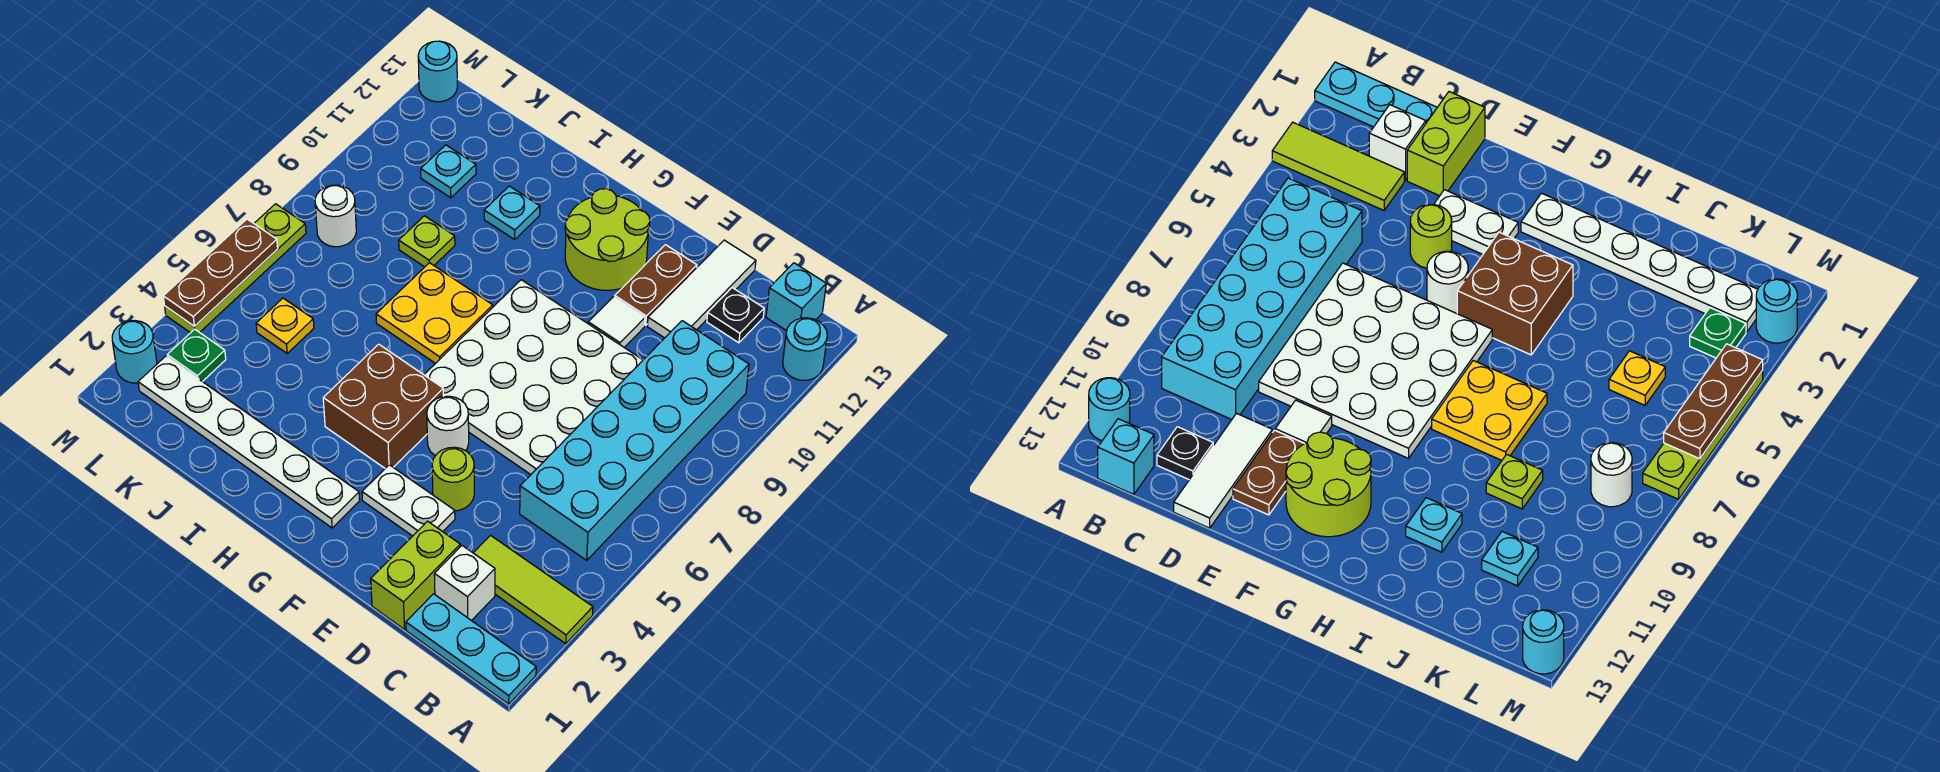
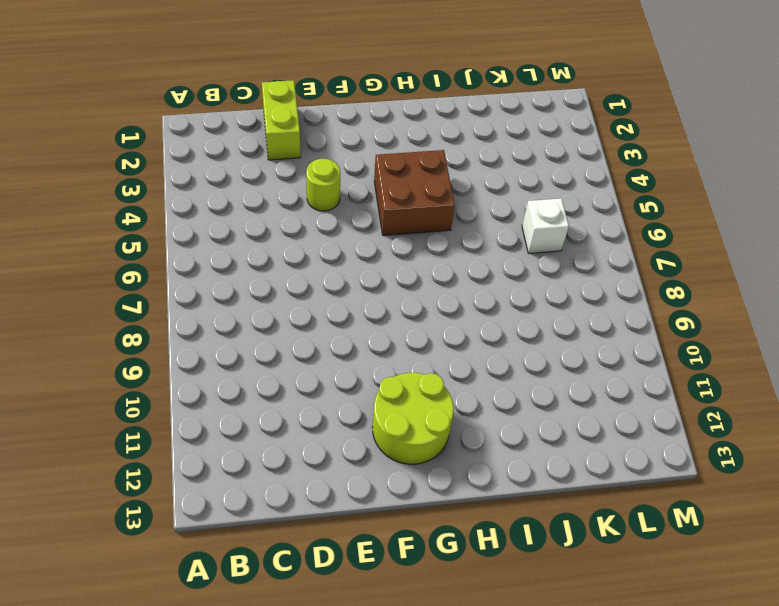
white brick K6 level 1 -> white brick C2 level 1
none -> cyan plate A1:C1 level 1
none -> lime tile A3:C3 level 1
none -> cyan round brick A12 level 1

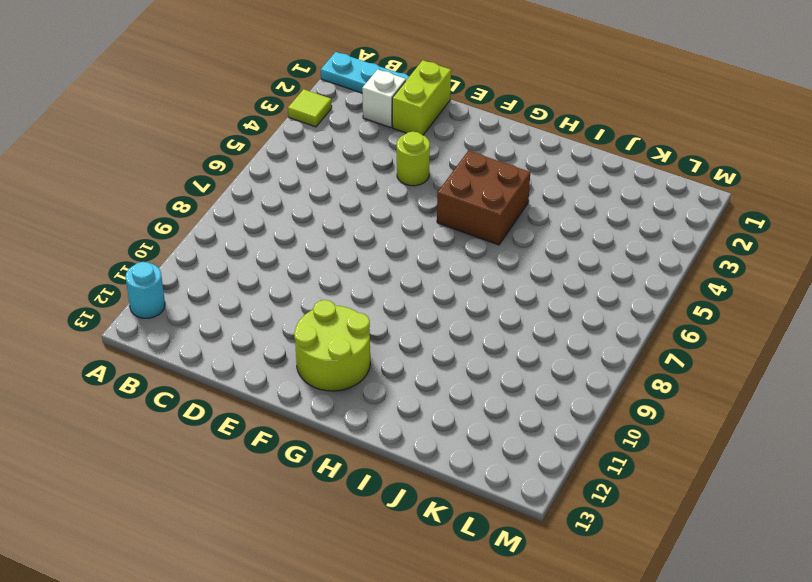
lime tile A3 level 1 -> lime tile A3:C3 level 1
none -> cyan brick B5:C10 level 1
none -> cyan brick B13 level 1
none -> black plate C12 level 1

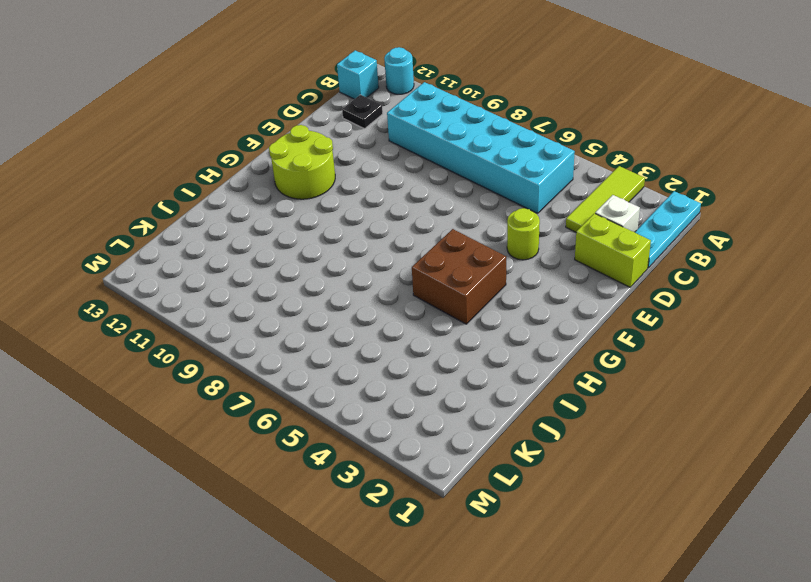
none -> white plate D6:G9 level 1
none -> white tile D11:D13 level 1
none -> white plate E3:F3 level 1

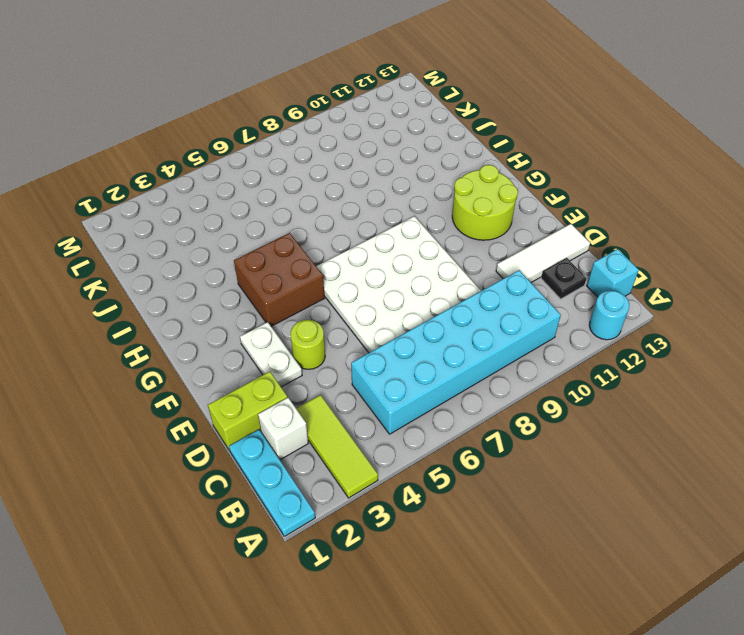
none -> white tile E10 level 1
none -> brown plate E11:E12 level 1
none -> white round brick F5 level 1

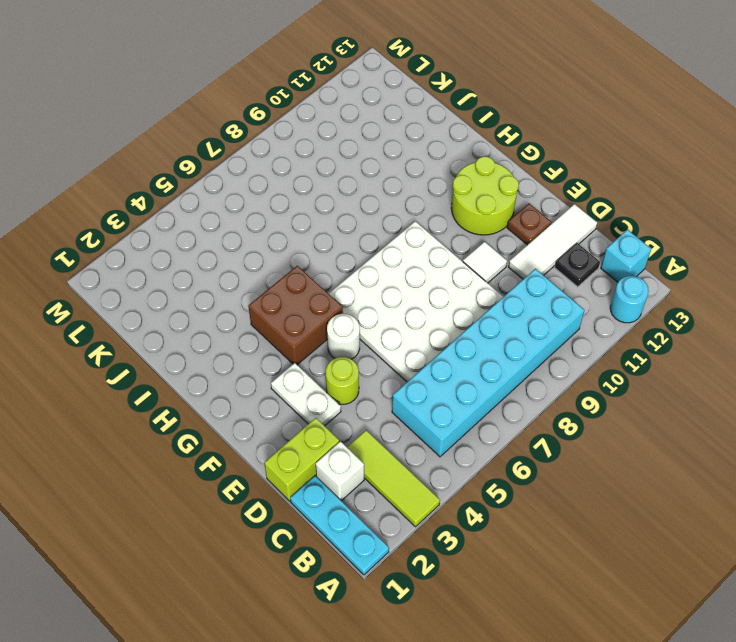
brown plate E12 level 1 -> brown plate E11:E12 level 1
none -> white plate G2:L2 level 1
none -> yellow plate H7:I8 level 1
none -> cyan plate I11 level 1

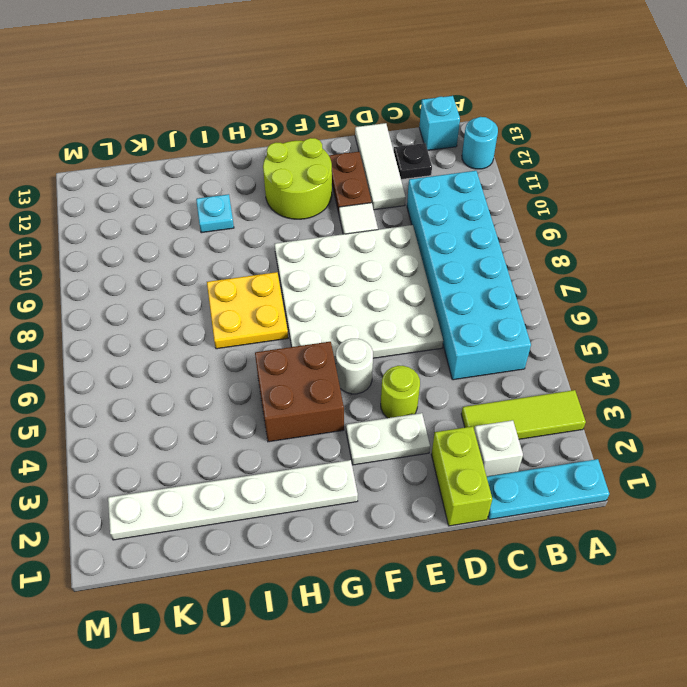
none -> lime plate J9 level 1
none -> yellow plate K5 level 1
none -> cyan plate K11 level 1

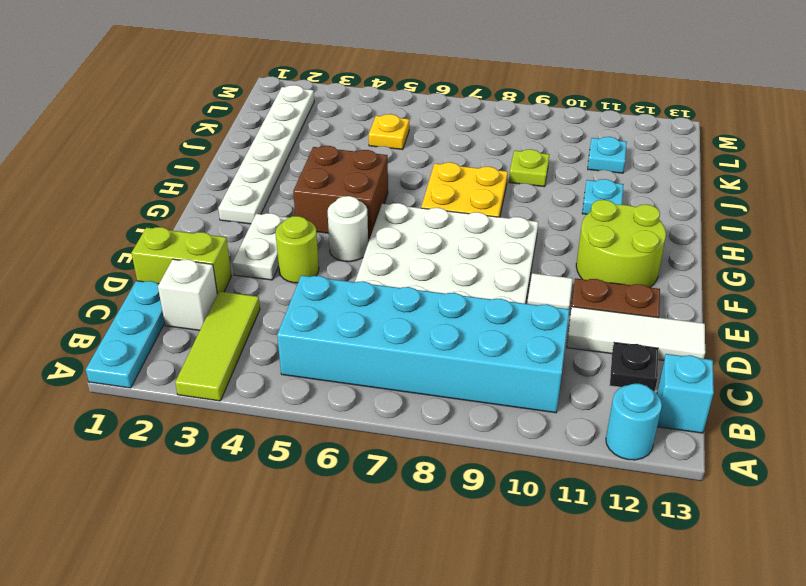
none -> green plate L3 level 1
none -> white round brick L8 level 1
none -> cyan round brick M2 level 1

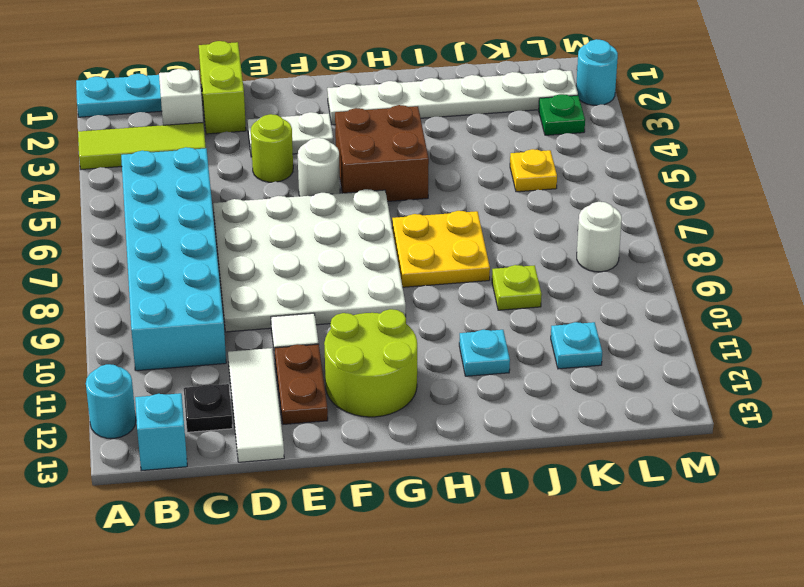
none -> lime plate M4:M7 level 1
none -> cyan round brick M13 level 1
none -> brown plate M4:M6 level 2

